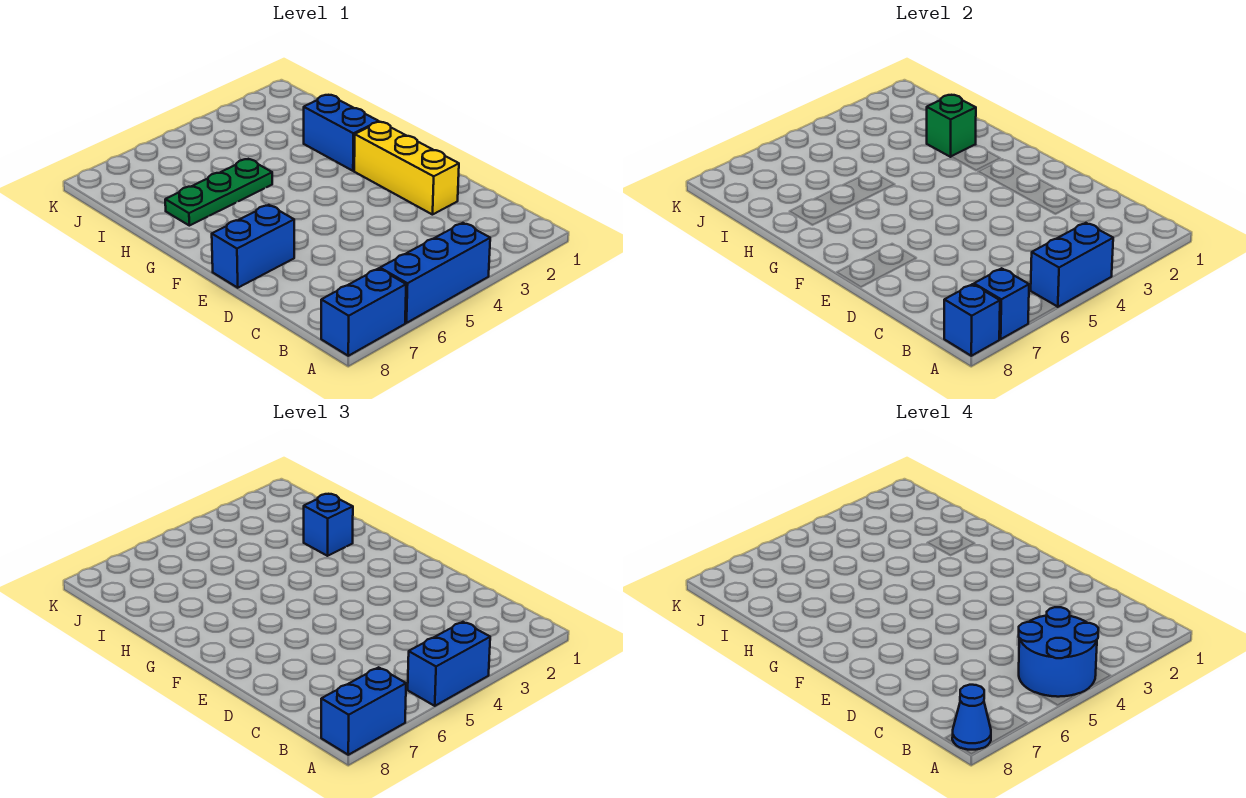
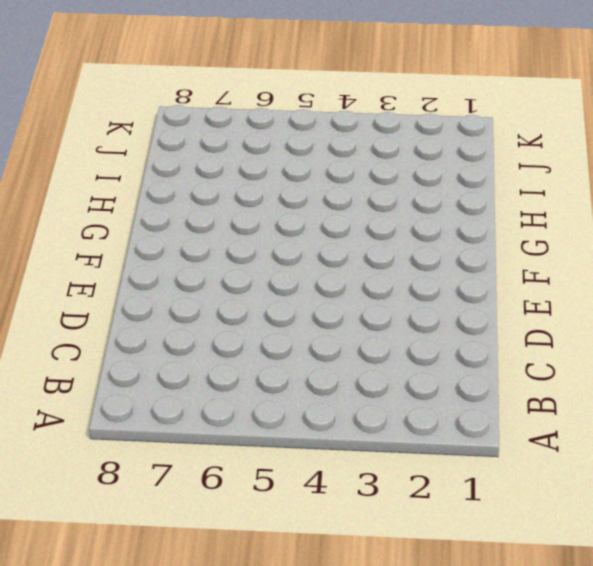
none -> blue brick A4:A6 level 1
none -> blue brick A7:A8 level 1
none -> yellow brick D2:F2 level 1

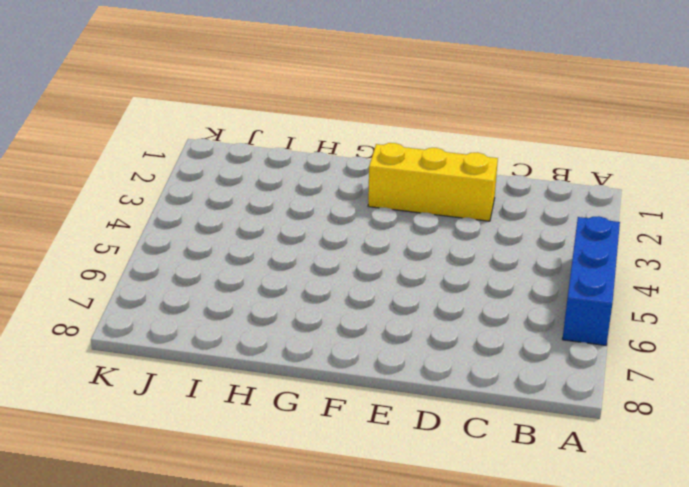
none -> blue brick A7:A8 level 1
none -> blue brick E7:E8 level 1
none -> blue brick G2:H2 level 1

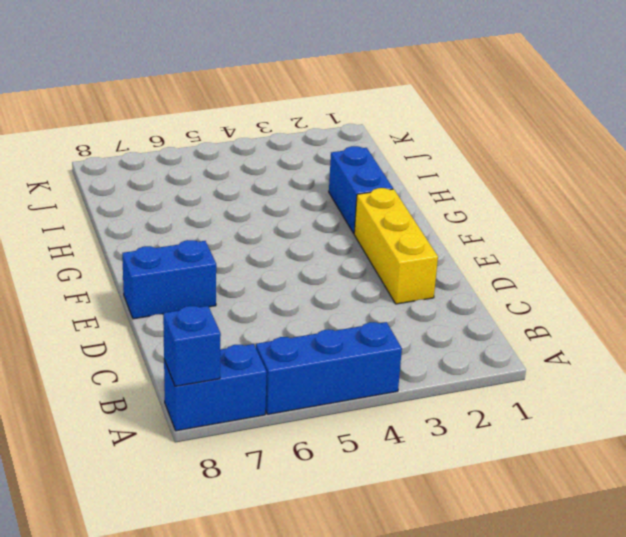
none -> green plate H5:H7 level 1
none -> blue brick A4:A5 level 2
none -> blue brick A7 level 2

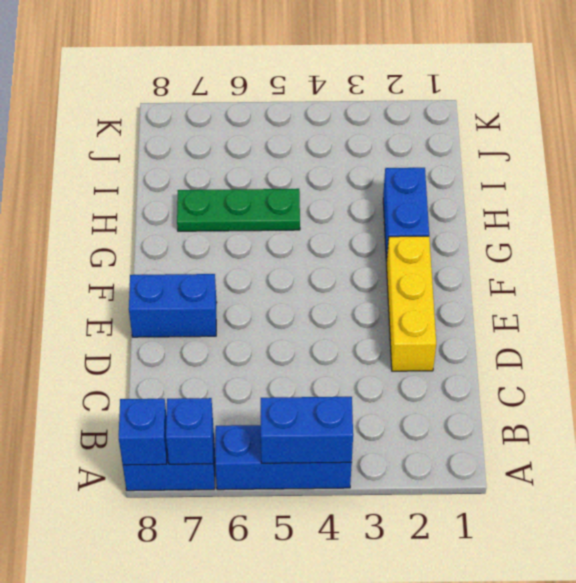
none -> green brick H2 level 2
none -> blue brick A4:A5 level 3
none -> blue brick A7:A8 level 3

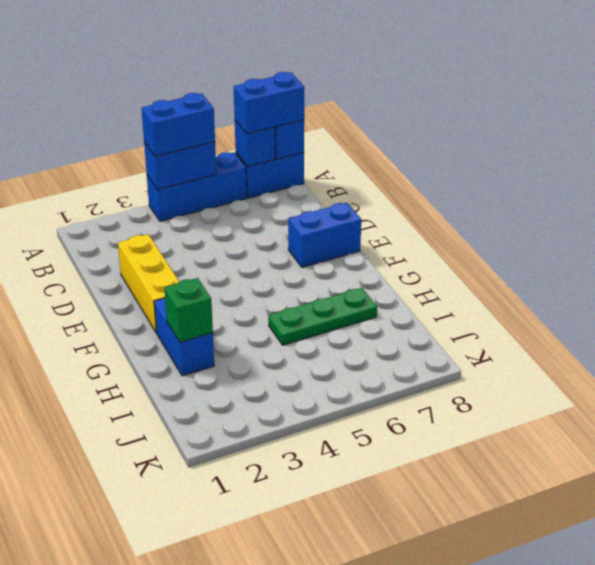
none -> blue brick H2 level 3
none -> blue round brick A4:B5 level 4
none -> blue cone A8 level 4

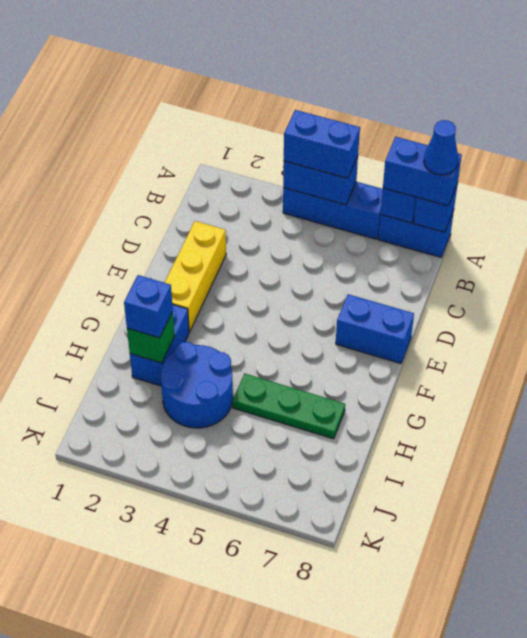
blue round brick H3:I4 level 1 -> blue round brick A4:B5 level 4

